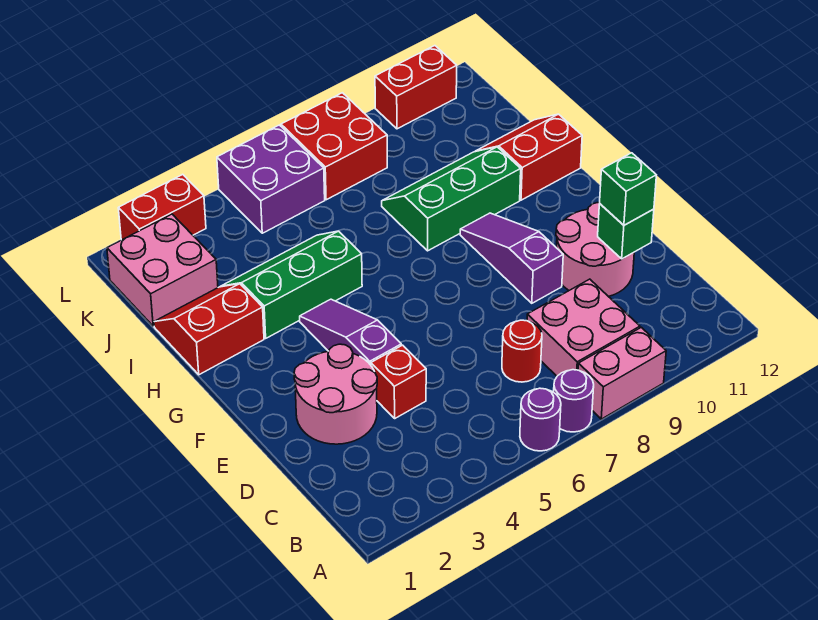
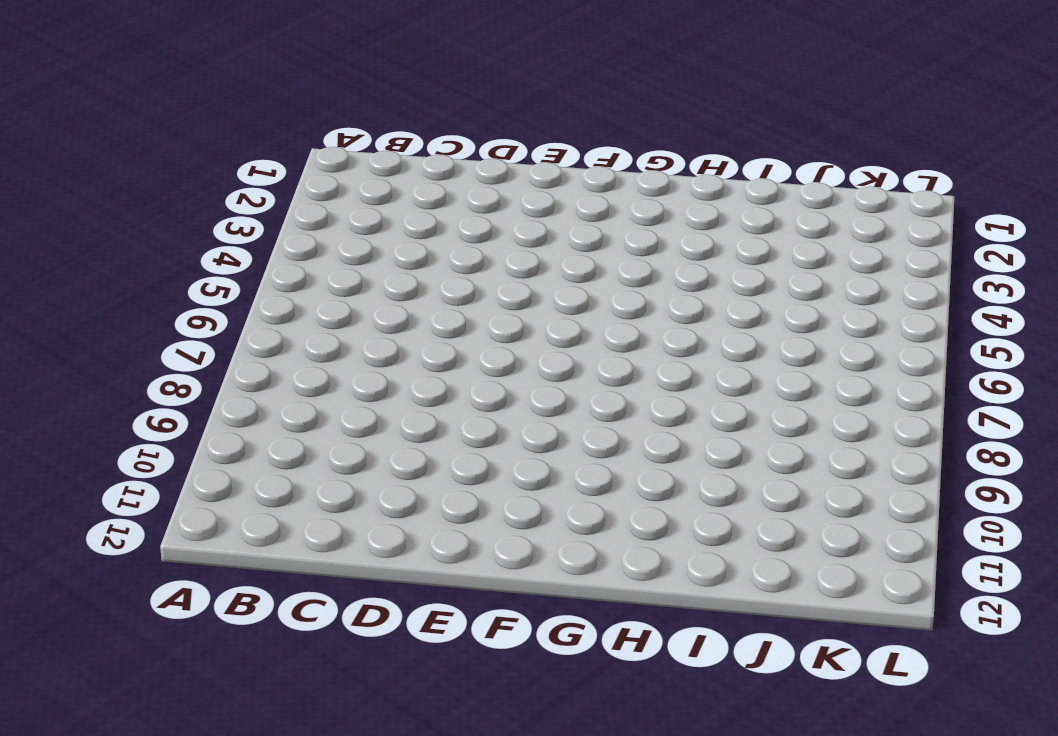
none -> purple round brick A6 level 1
none -> purple round brick A7 level 1
none -> pink brick A8:A9 level 1

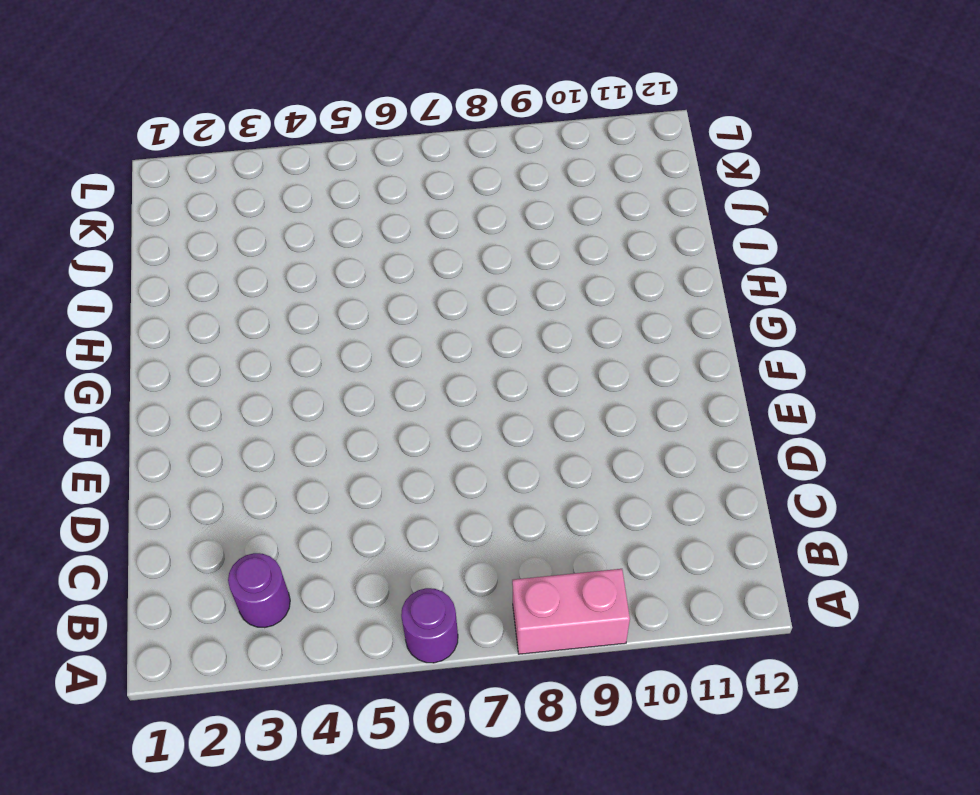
purple round brick B3 level 1 -> purple round brick A7 level 1
none -> pink brick B8:C9 level 1
none -> red round brick C7 level 1
none -> pink round brick D2:E3 level 1

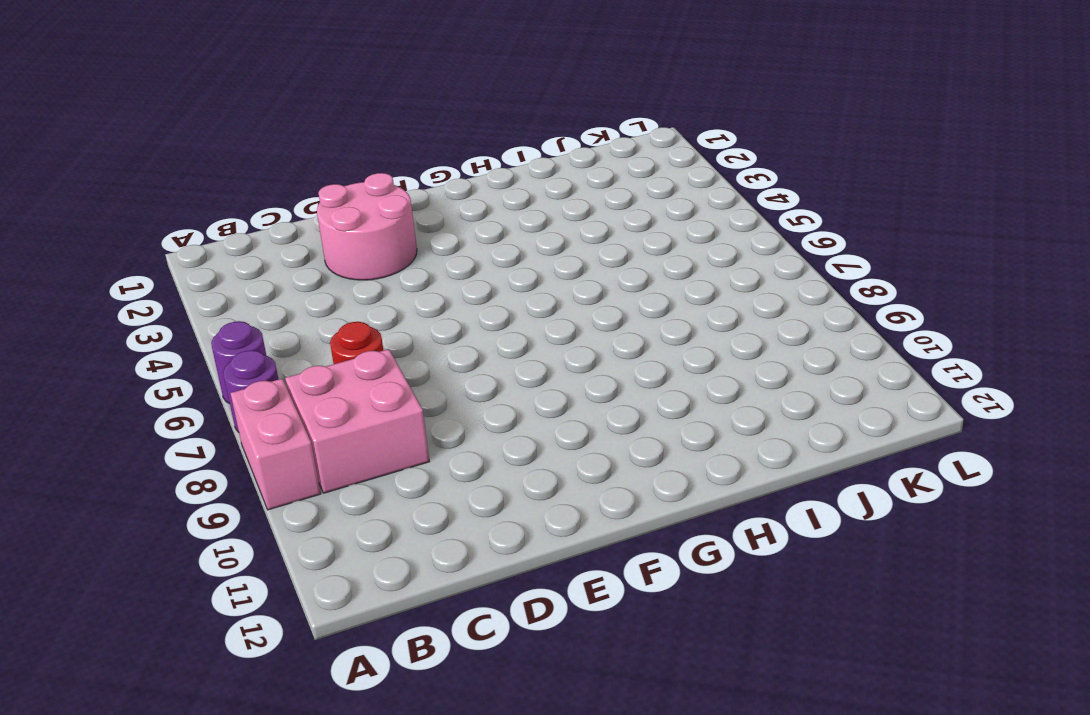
none -> red brick D4 level 1
none -> pink round brick D10:E11 level 1
none -> purple slope E4:G4 level 1 top E

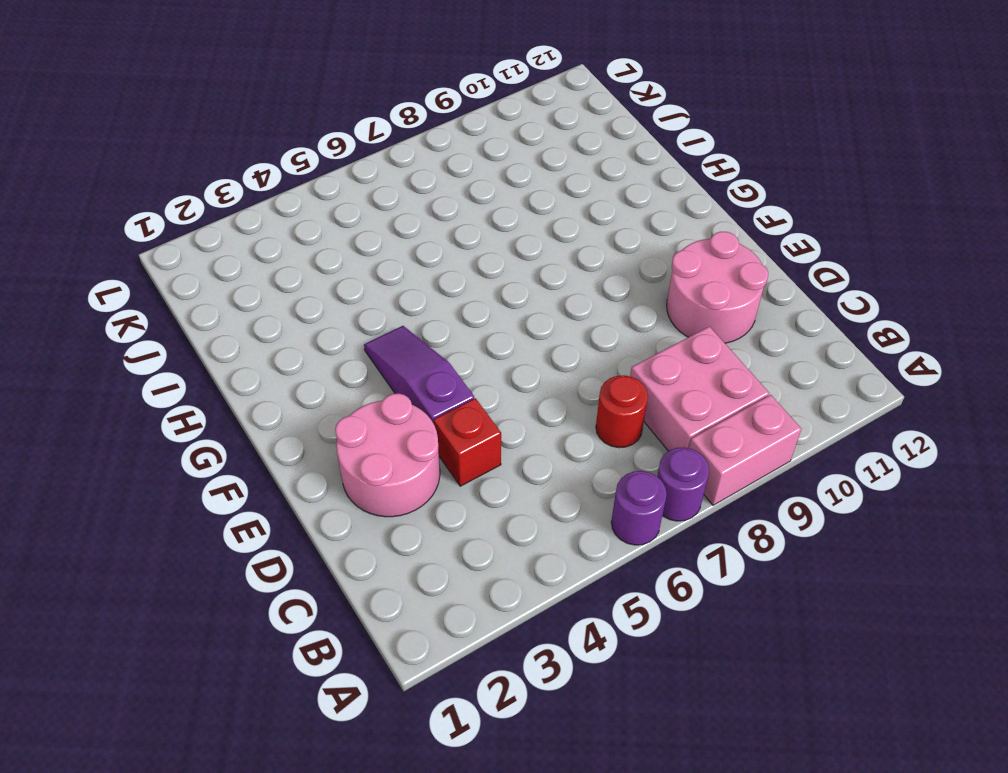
none -> purple slope E9:G9 level 1 top E
none -> red slope H1:I2 level 1 top H
none -> green slope H3:I5 level 1 top H

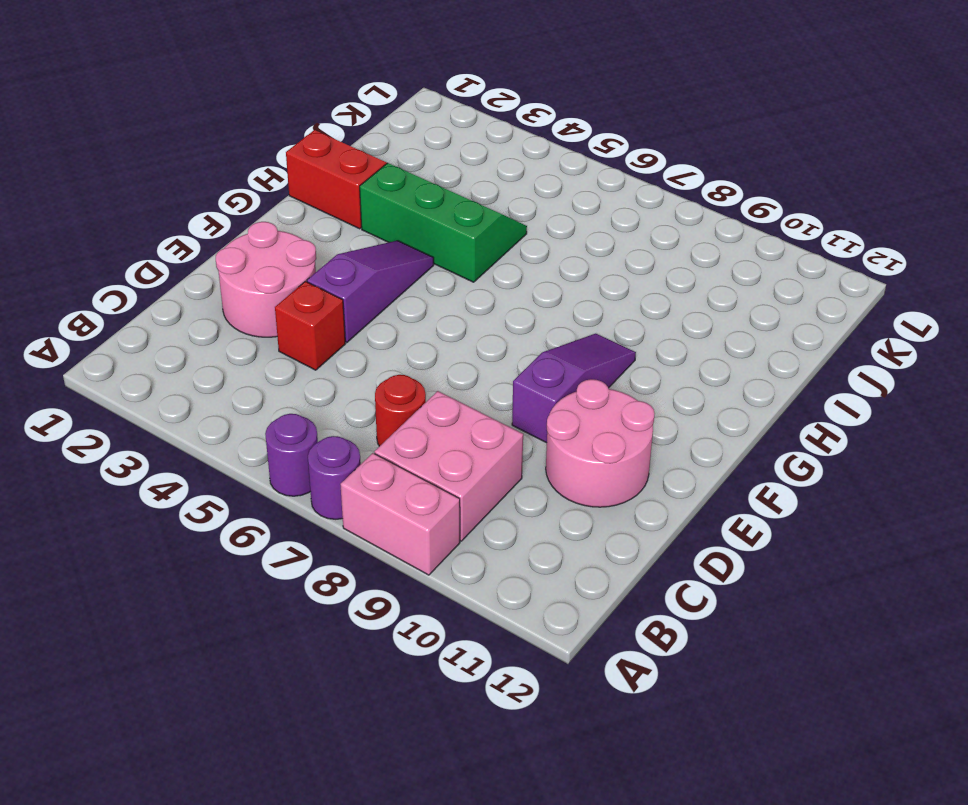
none -> green slope H8:I10 level 1 top H
none -> red slope H11:I12 level 1 top H
none -> pink brick J1:K2 level 1

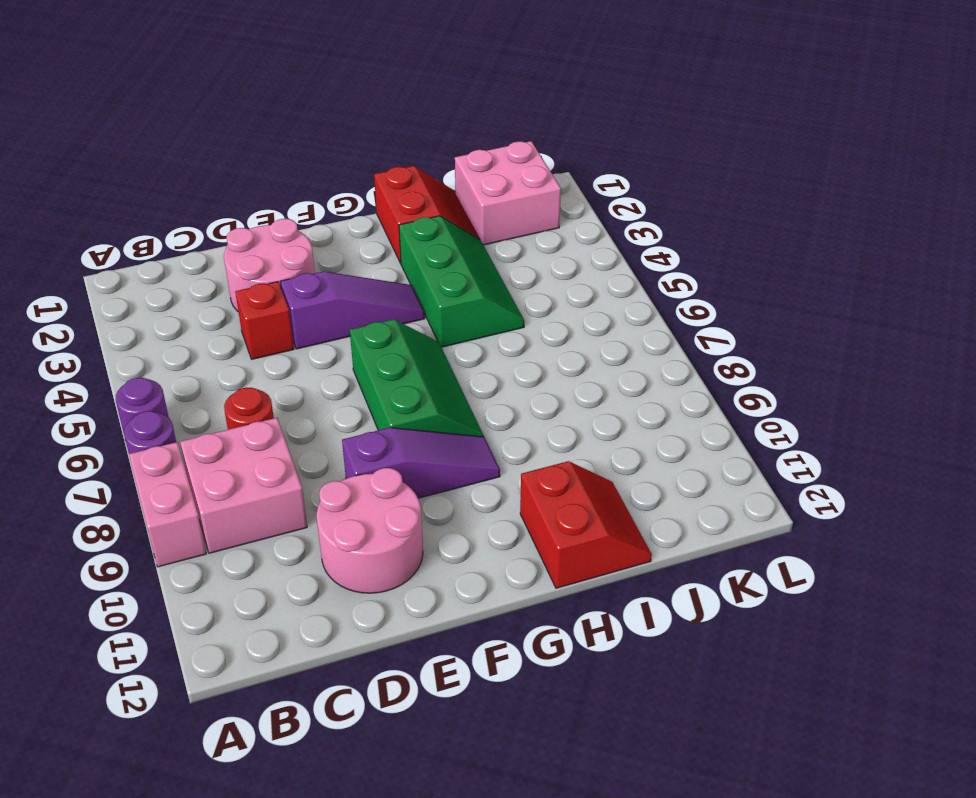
green slope F6:G8 level 1 top F -> green slope H8:I10 level 1 top H
none -> purple brick K5:L6 level 1
none -> red brick K7:L8 level 1
none -> red brick L2:L3 level 1

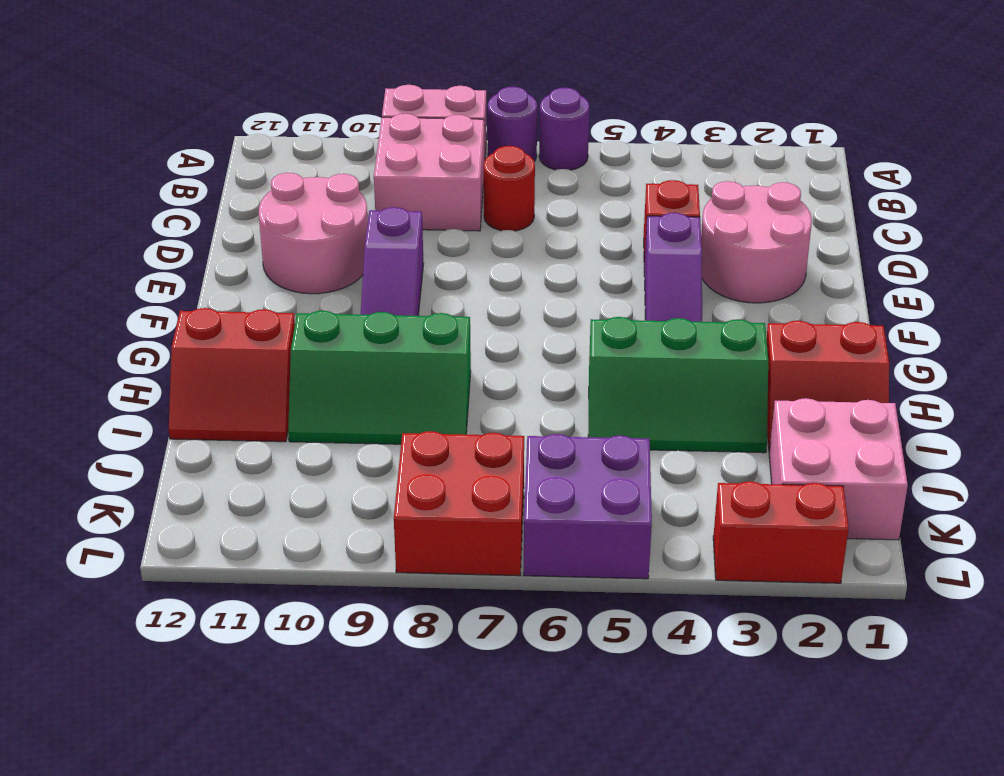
none -> red brick L10:L11 level 1
none -> green brick D11 level 2
none -> green brick D11 level 3

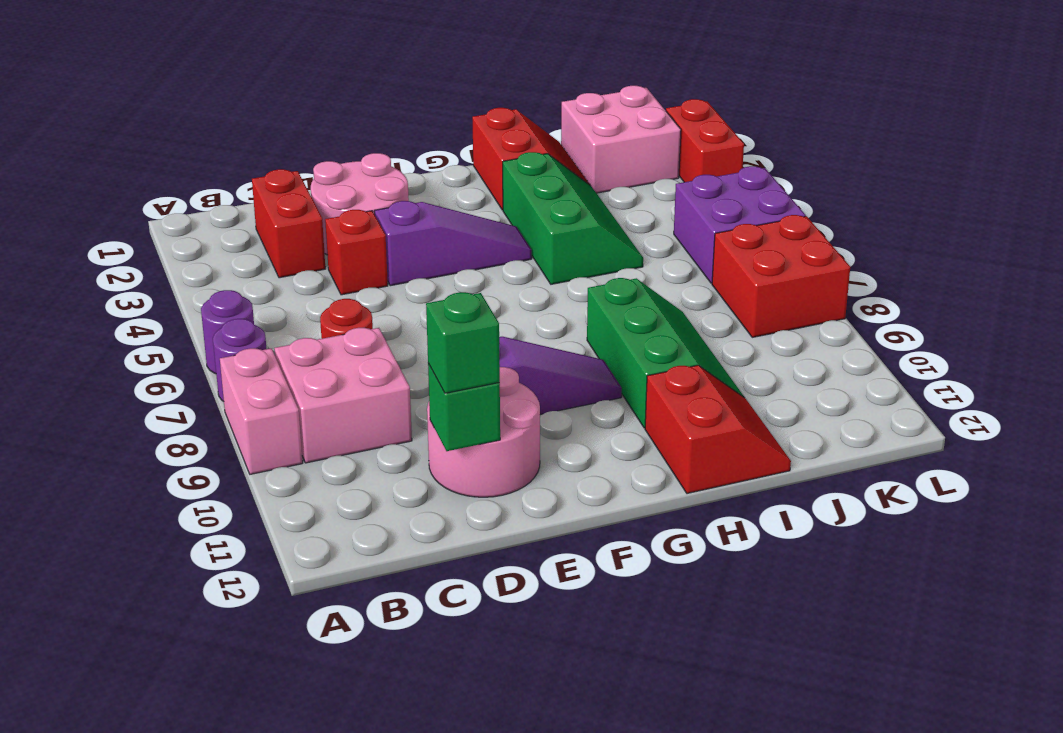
red brick C2:C3 level 1 -> red brick L10:L11 level 1

